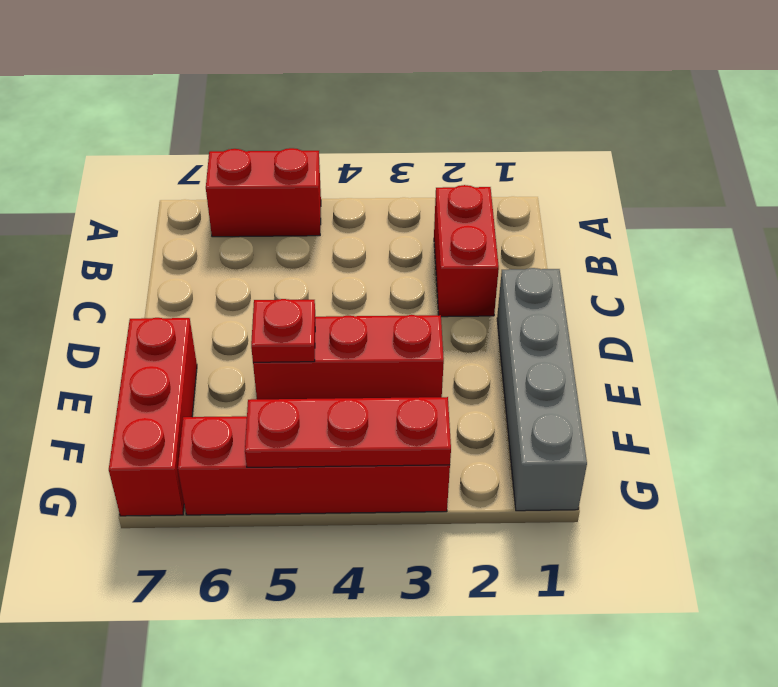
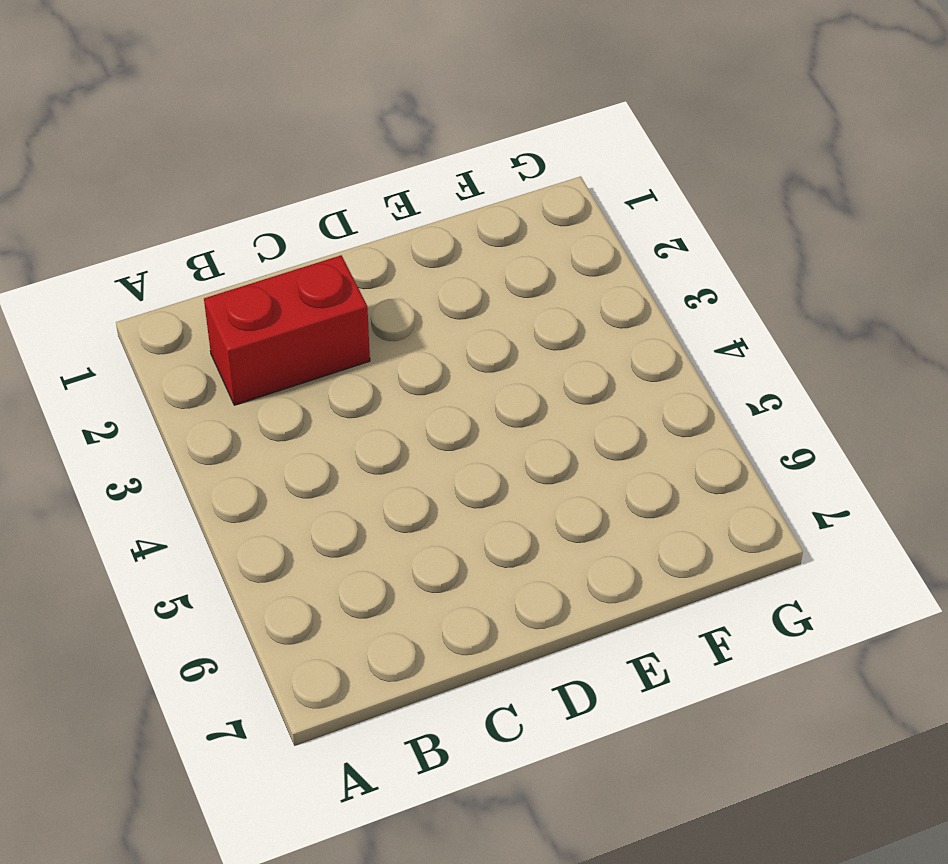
none -> red brick A5:A6 level 1
none -> grey brick D1:G1 level 1

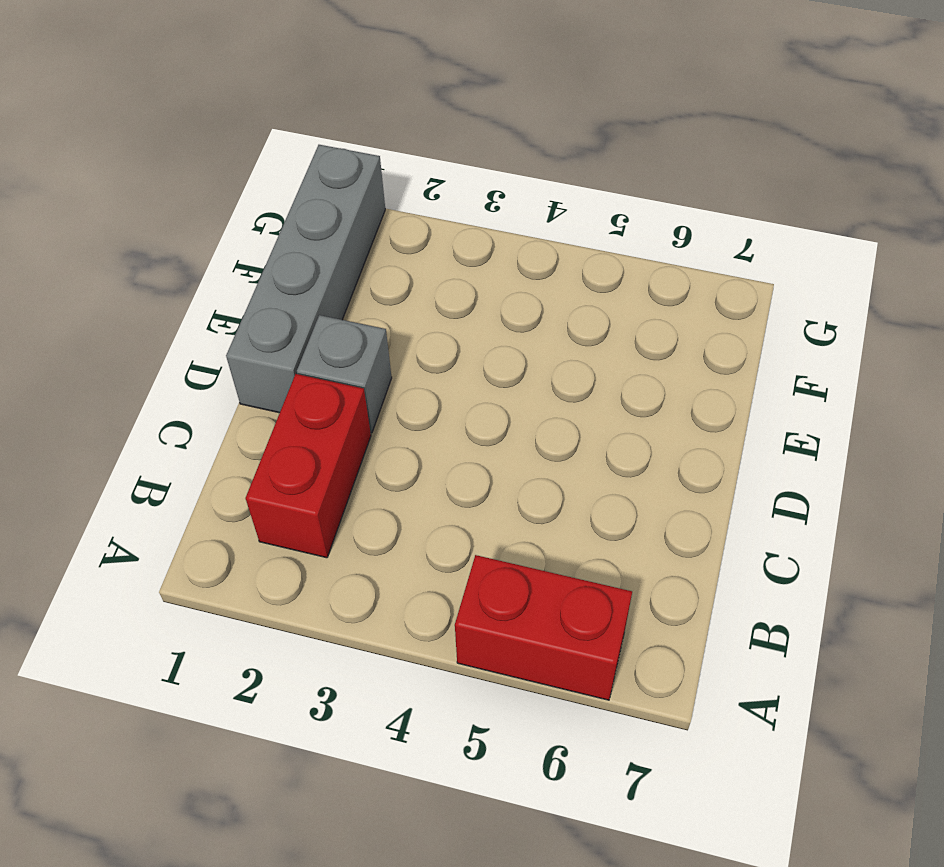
grey brick D2 level 1 -> none
none -> red brick E3:E5 level 1
none -> red brick E7:G7 level 1

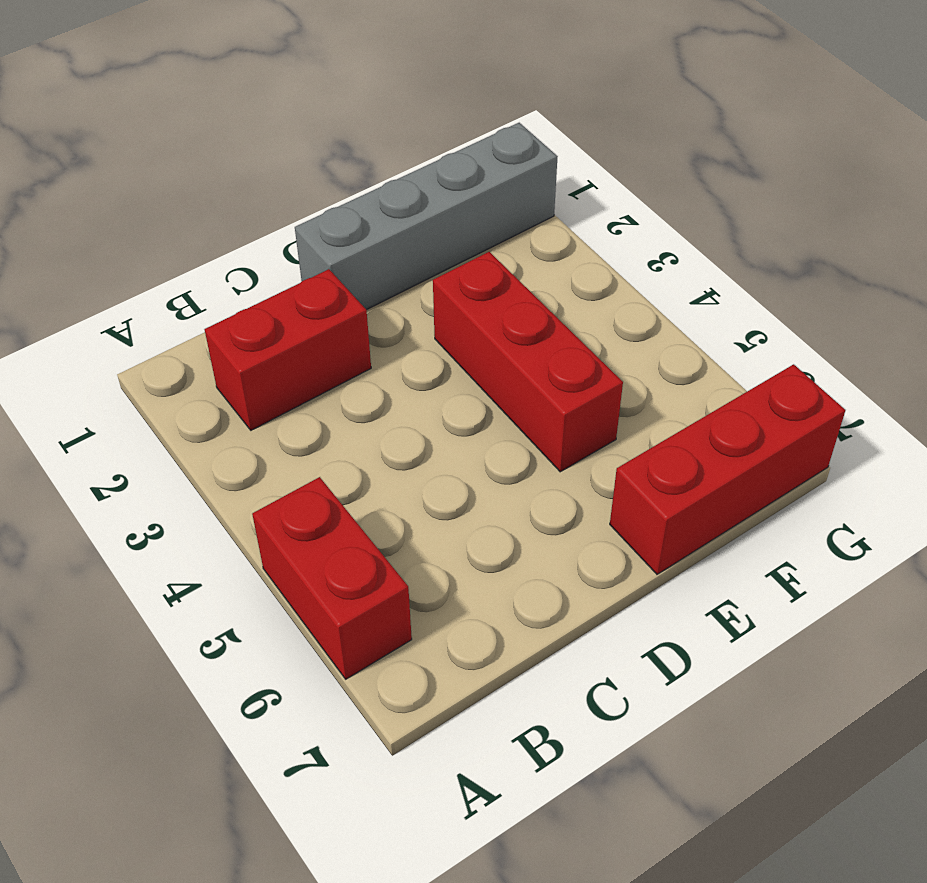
none -> red brick G3:G6 level 1
none -> red plate E5 level 2

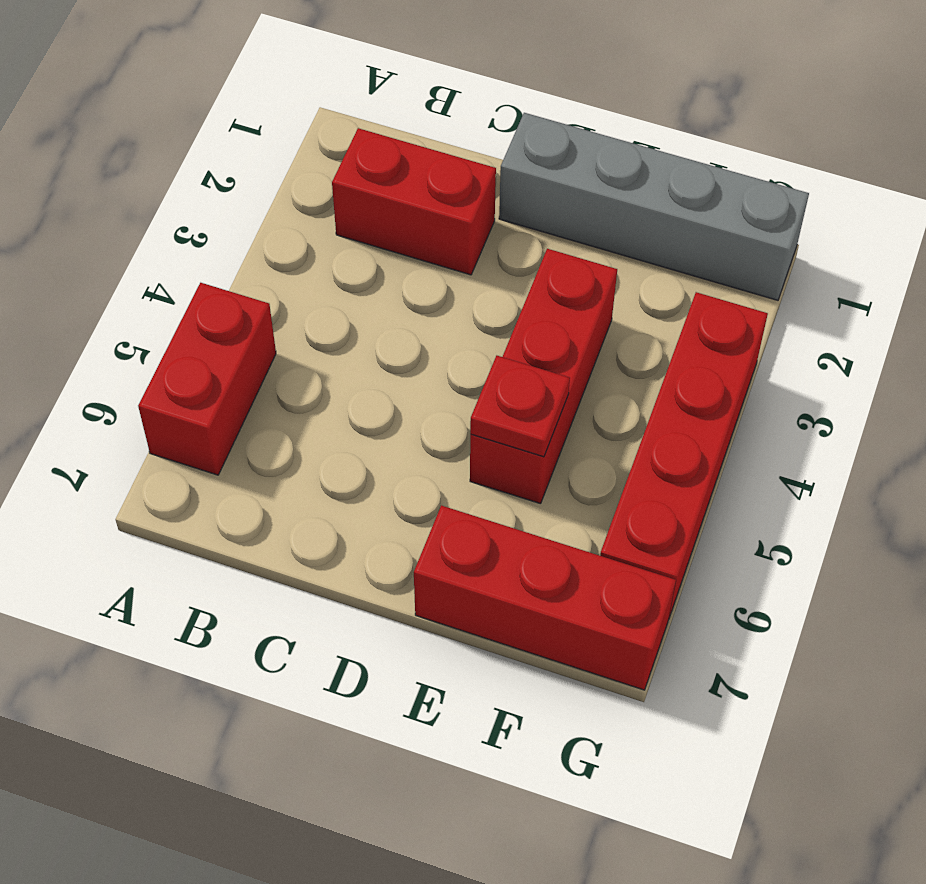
none -> red plate G3:G5 level 2

